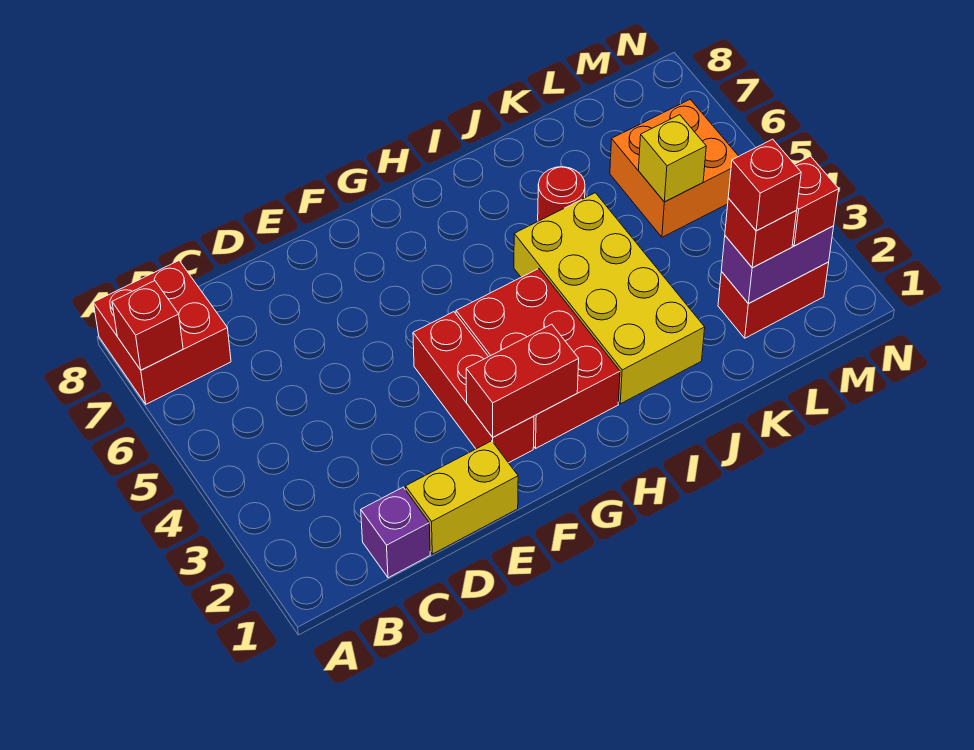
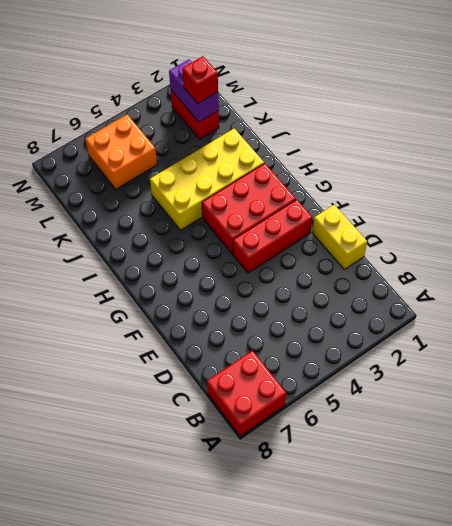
none -> purple brick C1 level 1
none -> red round brick J6 level 1
none -> red brick A7 level 2

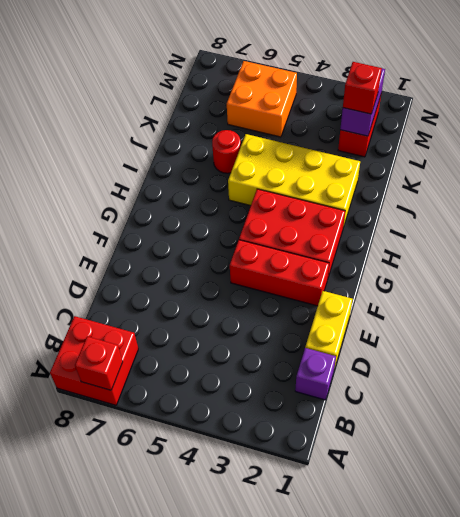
none -> red brick F2:G2 level 2
none -> yellow brick L5 level 2
none -> red brick M2 level 3

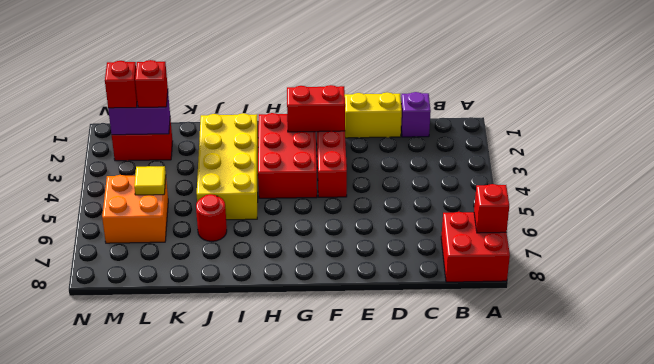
yellow tile L5 level 2 -> yellow brick L5 level 2
none -> red brick L2 level 4

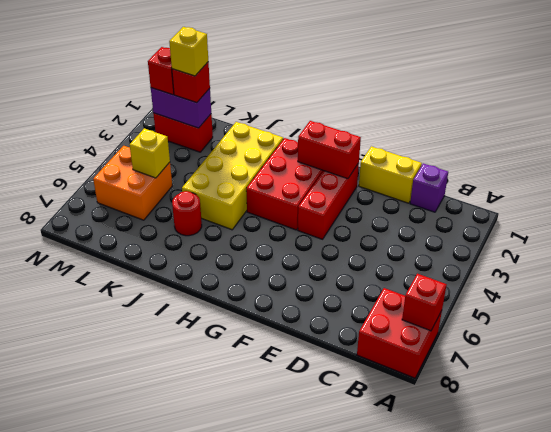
yellow brick L2 level 4 -> red brick L2 level 4

